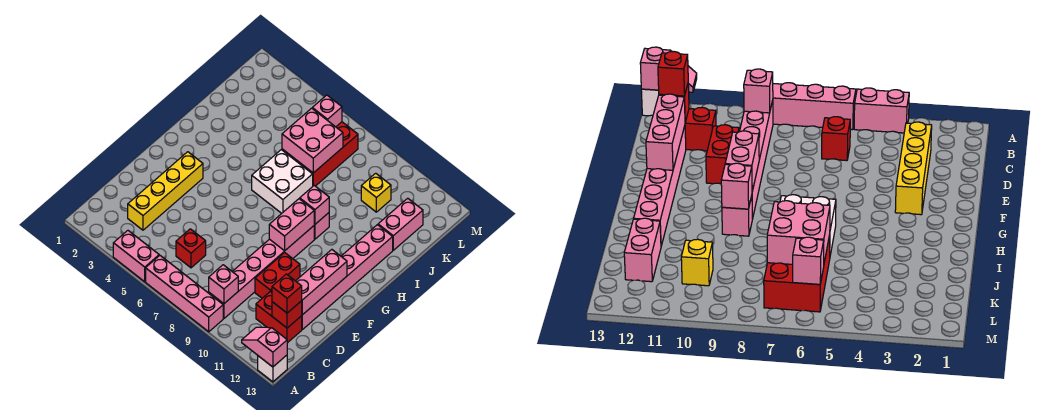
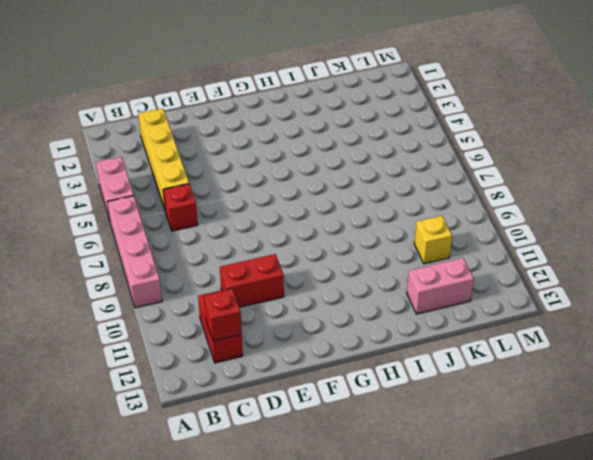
yellow brick C2:C5 level 1 -> yellow brick C3:F3 level 1
none -> white brick A13 level 1
none -> pink brick B9:G9 level 1
none -> pink brick D12:I12 level 1

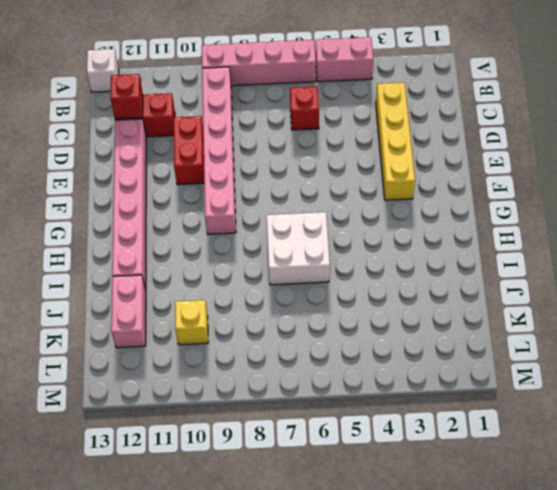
none -> pink brick H9 level 1
none -> red brick J6:L7 level 1
none -> pink slope A12:A13 level 2 top 13

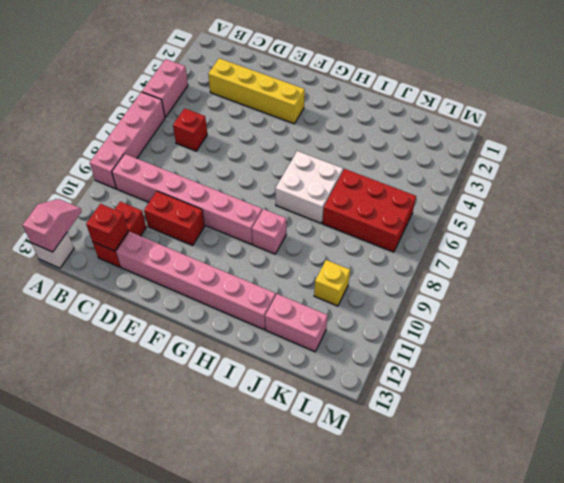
none -> pink brick B9 level 2
none -> pink brick D12:F12 level 2
none -> pink brick F9:G9 level 2

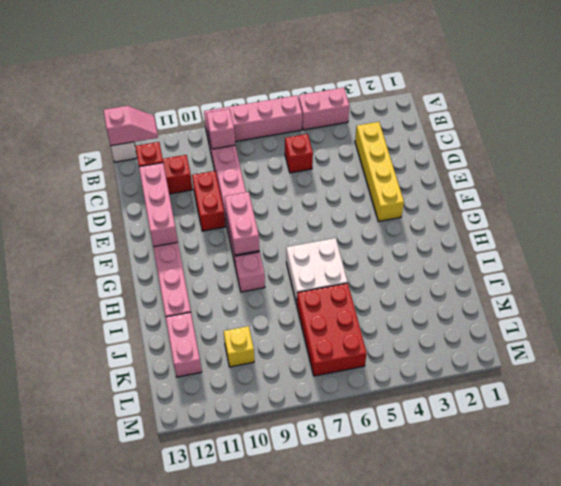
none -> pink brick H9 level 2
none -> pink brick J6:K7 level 2
none -> pink brick L6 level 2

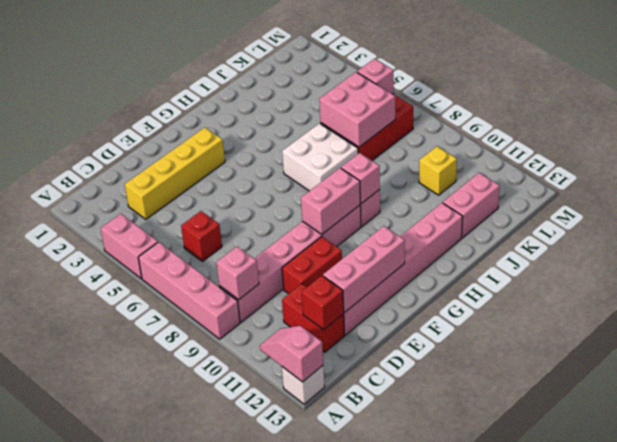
none -> red brick C12 level 3

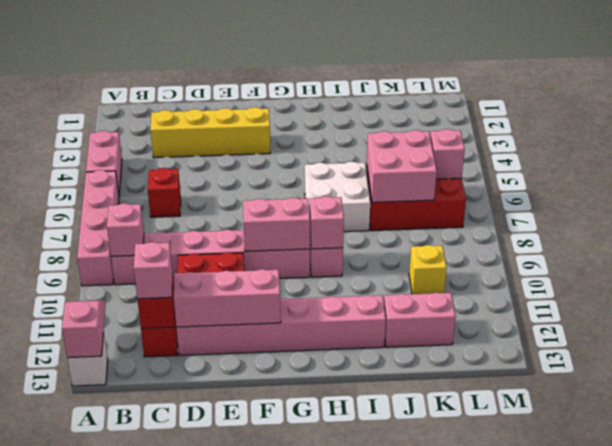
pink brick C12 level 3 -> red brick C12 level 3

